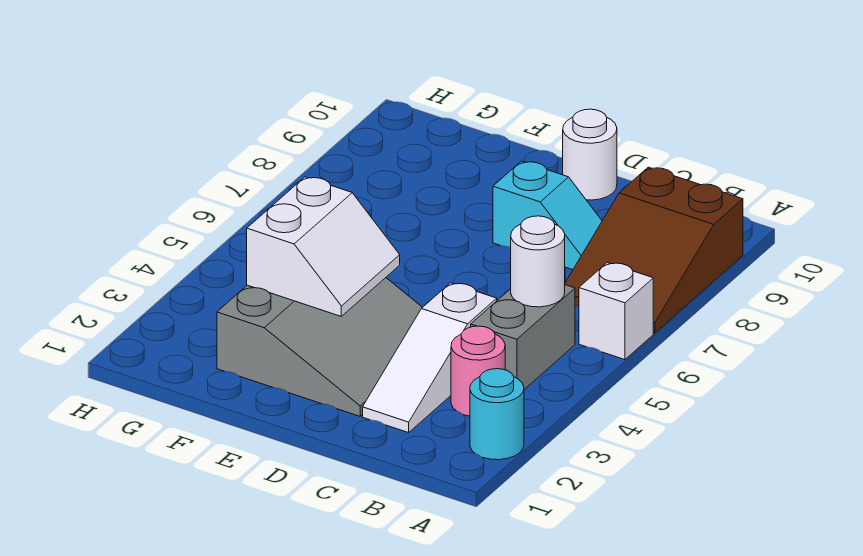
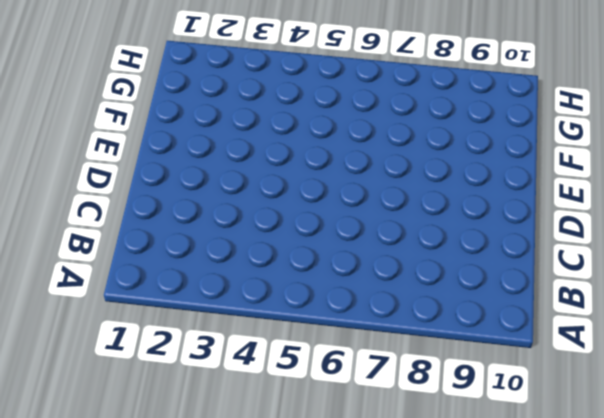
none -> cyan round brick A2 level 1
none -> white brick A6 level 1

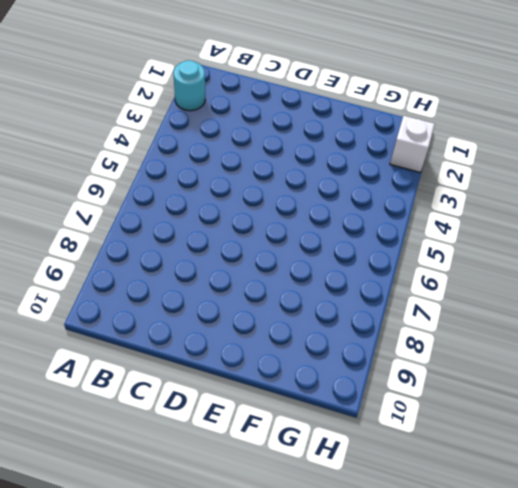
white brick H2 level 1 -> white brick A6 level 1
none -> brown slope A7:B9 level 1 top 9
none -> pink round brick B3 level 1

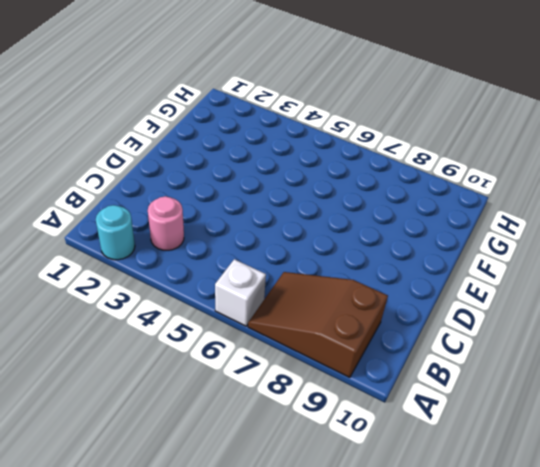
none -> grey brick B4:B5 level 1
none -> white slope C2:C4 level 1 top 4

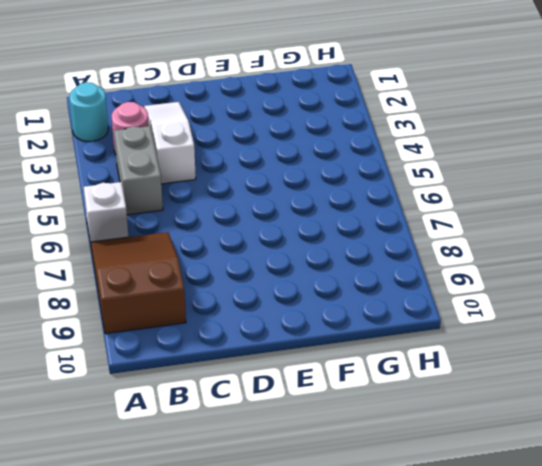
none -> cyan slope C8:D8 level 1 top D
none -> grey slope D2:F4 level 1 top F

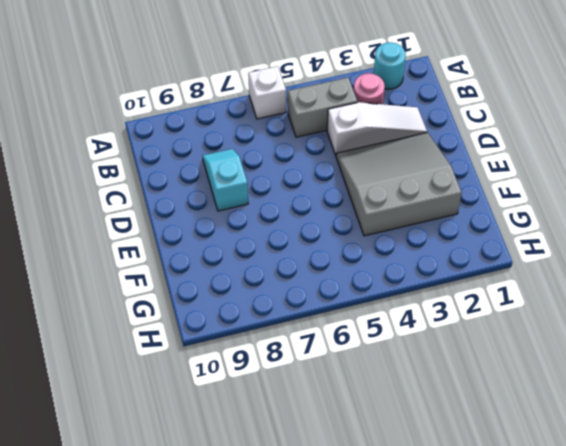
none -> brown slope A7:B9 level 1 top 9
none -> white round brick D10 level 1

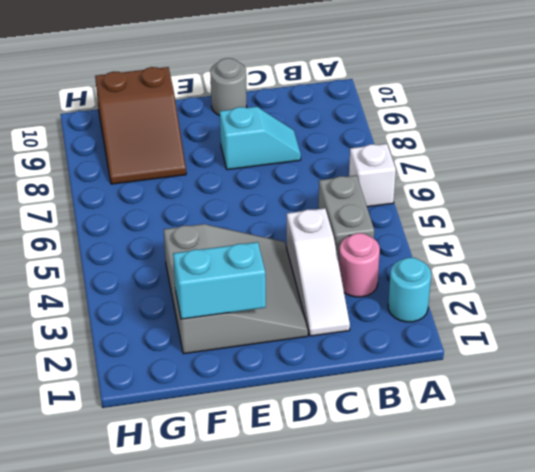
grey round brick D10 level 1 -> white round brick D10 level 1
cyan brick E2:F2 level 2 -> none
brown slope F8:G10 level 1 top 10 -> brown slope A7:B9 level 1 top 9
none -> white round brick B5 level 2
none -> white slope E3:F4 level 2 top F

